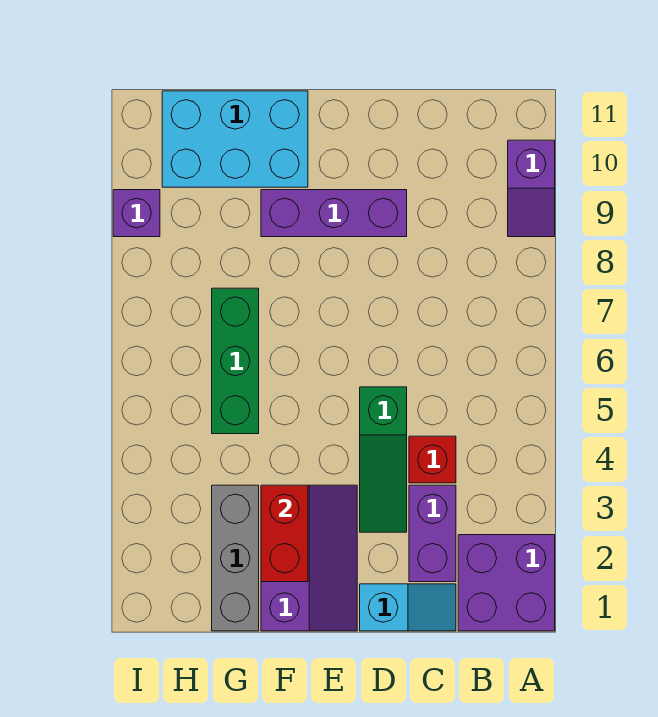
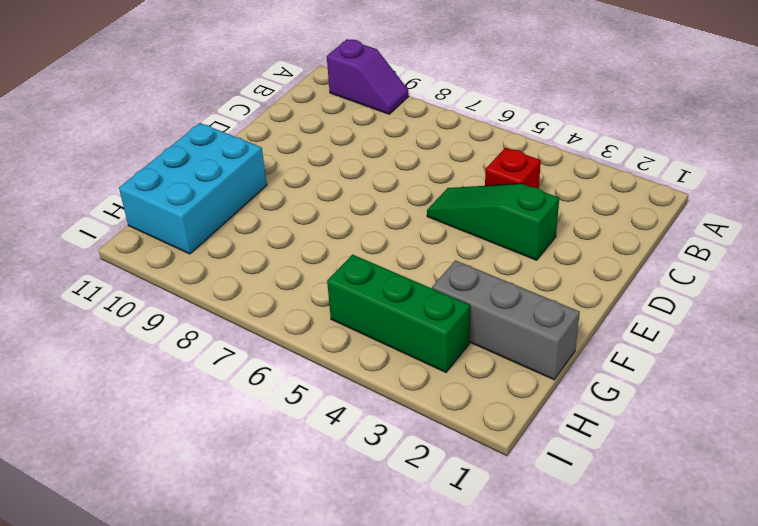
green slope D3:D5 level 1 top 3 -> green slope D3:D5 level 1 top 5
green brick H3:H5 level 1 -> green brick G5:G7 level 1
none -> purple brick A1:B2 level 1
none -> cyan slope C1:D1 level 1 top D
none -> purple brick C2:C3 level 1

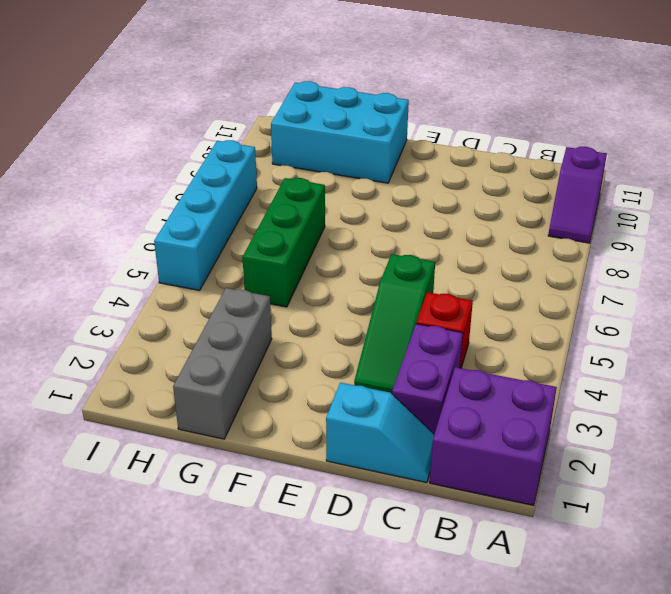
cyan brick I5:I8 level 1 -> none
none -> purple brick D9:F9 level 1
none -> purple slope E1:F3 level 1 top F
none -> purple brick I9 level 1

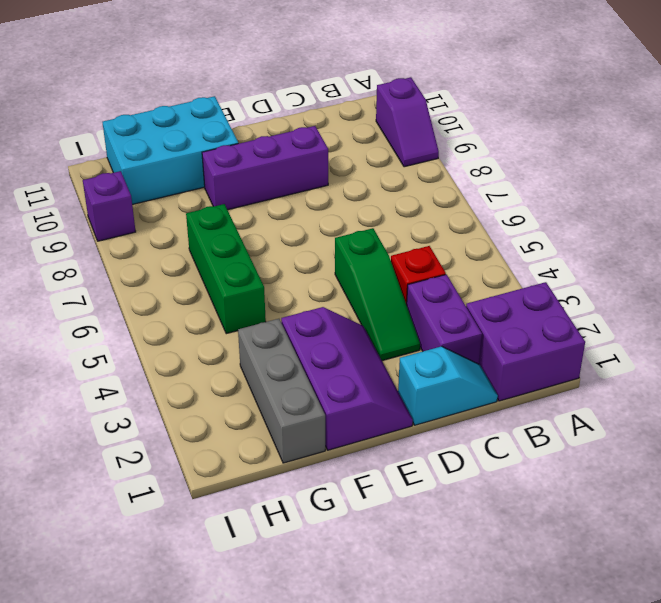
none -> red brick F2:F3 level 2

